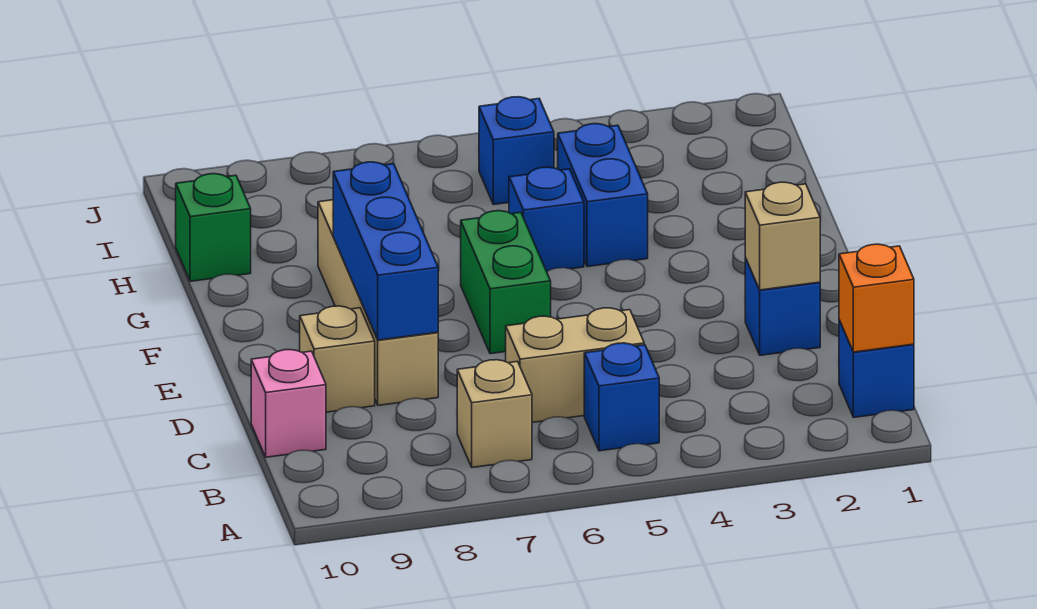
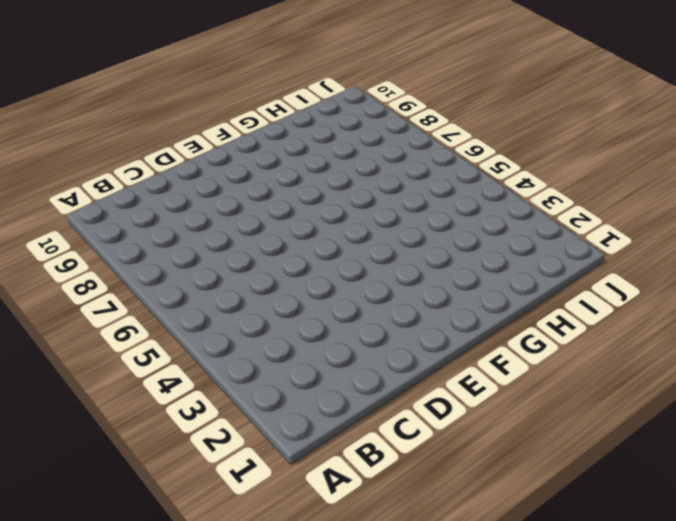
none -> blue brick B1 level 1
none -> blue brick B5 level 1
none -> tan brick B7 level 1

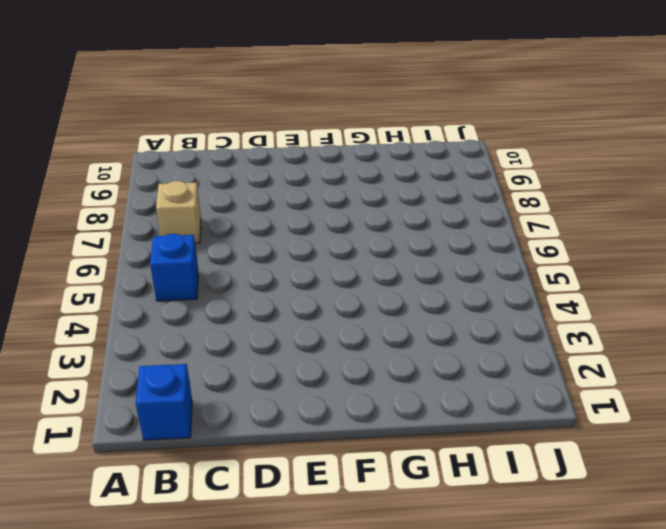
none -> tan brick C5:C6 level 1
none -> pink brick C10 level 1
none -> blue brick D2 level 1

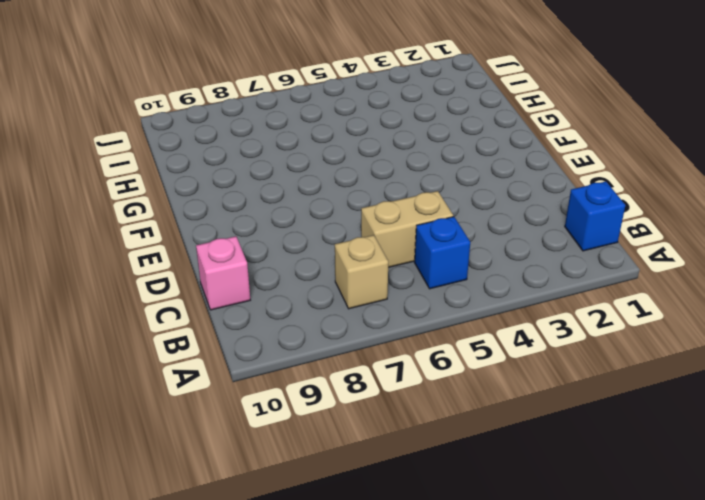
none -> blue brick D2 level 1
none -> tan brick D8:G8 level 1
none -> tan brick D9 level 1

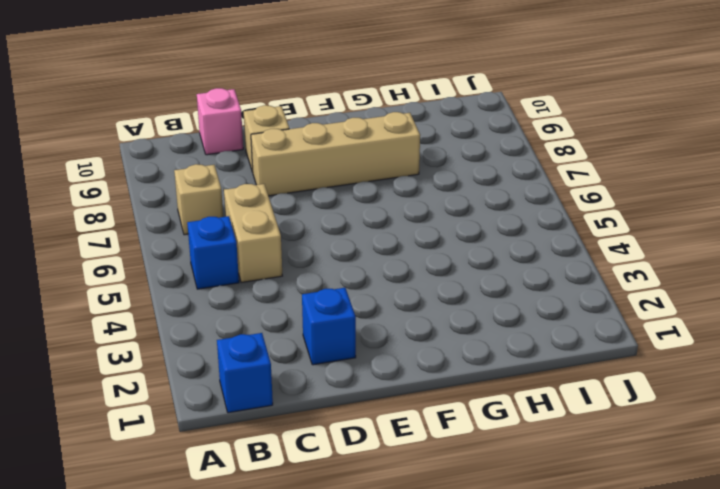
none -> green brick E6:F6 level 1
none -> blue brick G4:H4 level 1
none -> blue brick G5 level 1

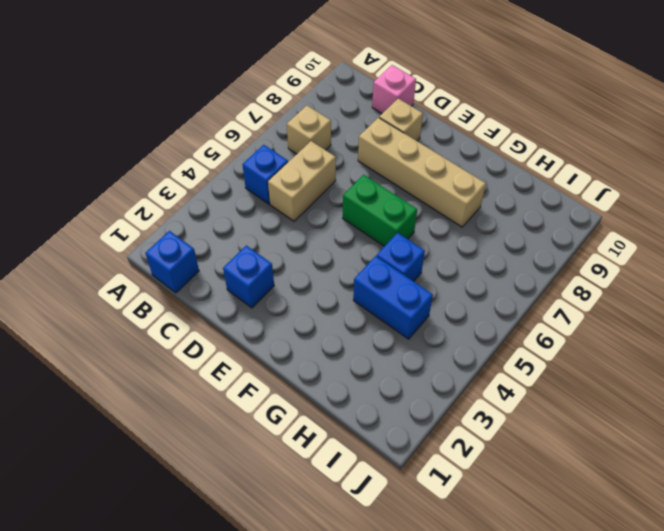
none -> green brick H10 level 1
none -> blue brick I5 level 1
none -> orange brick B1 level 2

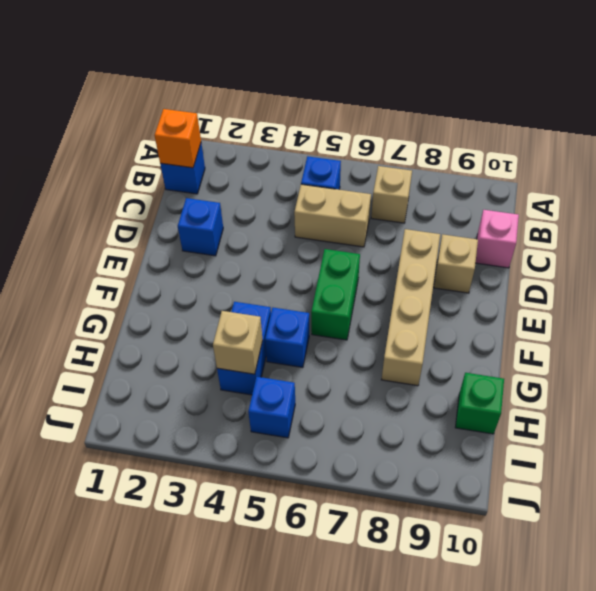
tan brick H4 level 2 -> tan brick D2 level 2
none -> blue brick D8:F8 level 2

